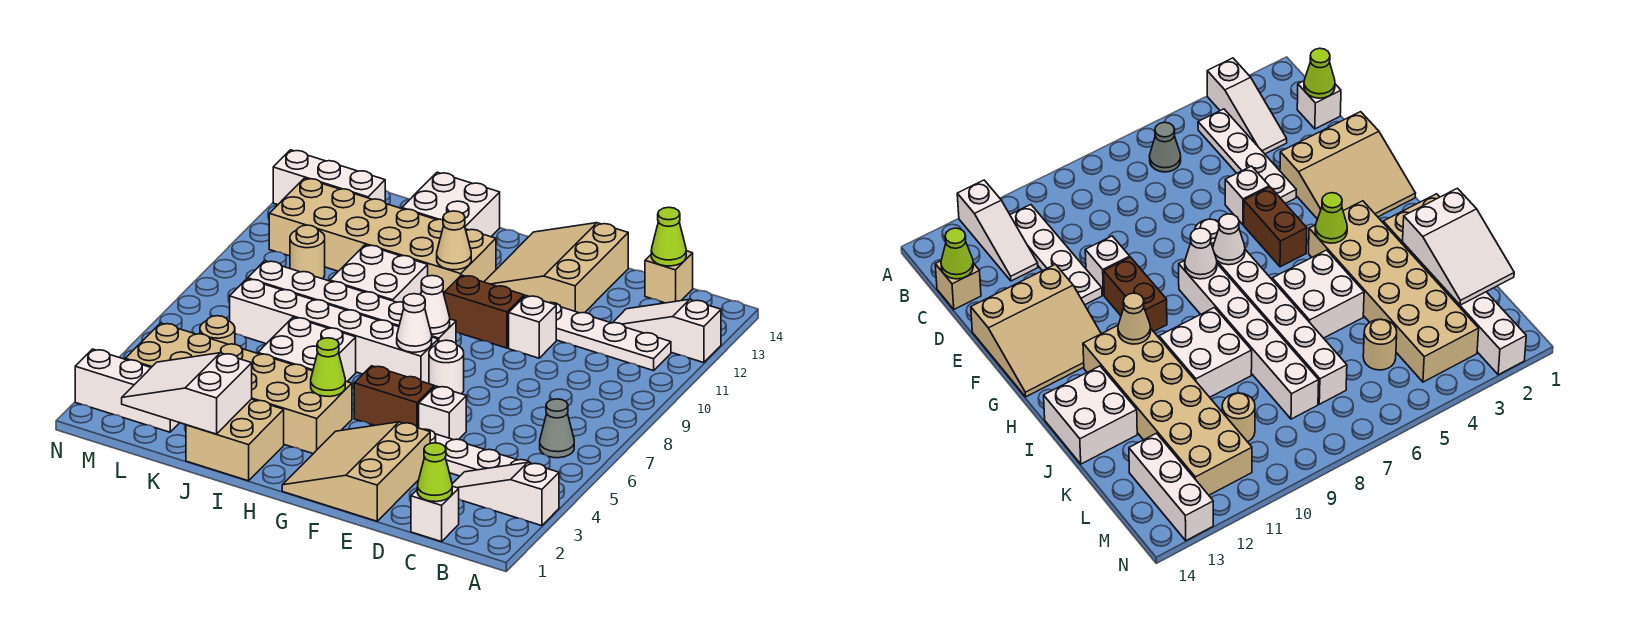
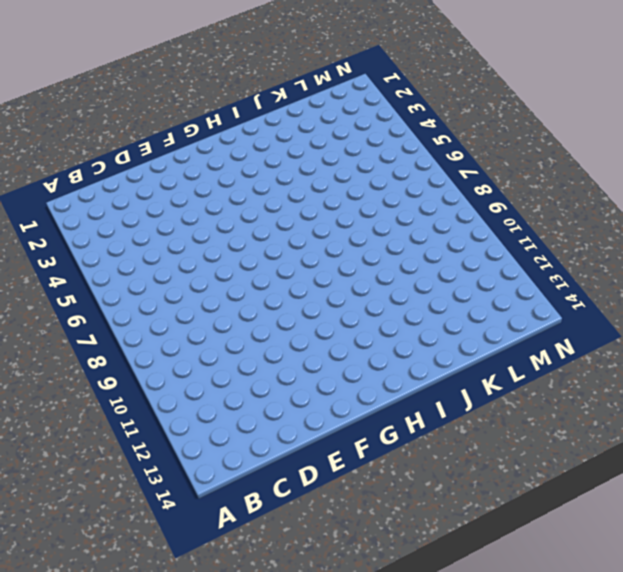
none -> white slope A3:C3 level 1 top A
none -> white slope A12:C12 level 1 top A
none -> white plate B4:E4 level 1
none -> grey cone B6 level 1

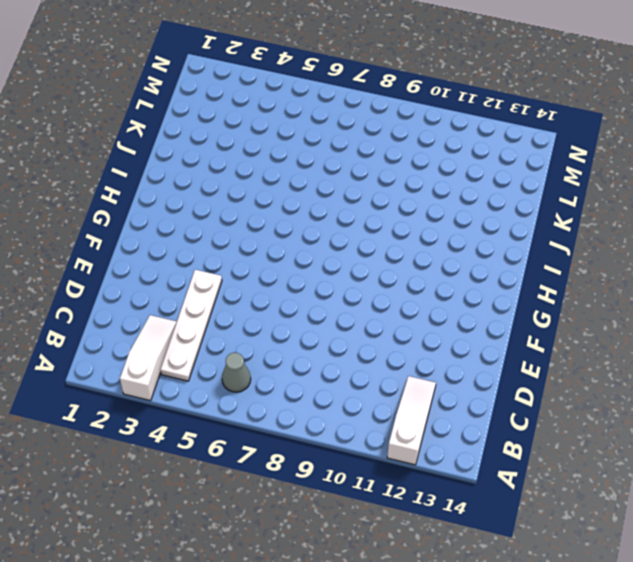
none -> white plate B11:E11 level 1
none -> white brick C1 level 1
none -> tan brick C14 level 1
none -> tan slope E1:G3 level 1 top E

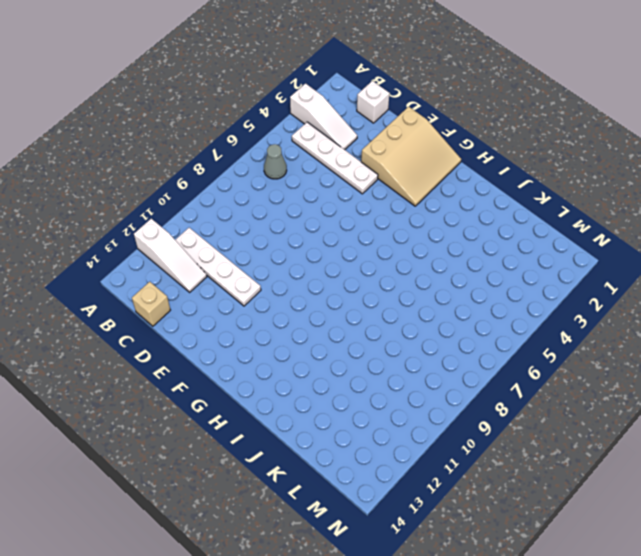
none -> white brick E5 level 1
none -> white brick E10 level 1
none -> tan slope E12:G14 level 1 top E
none -> brown brick F5:G5 level 1

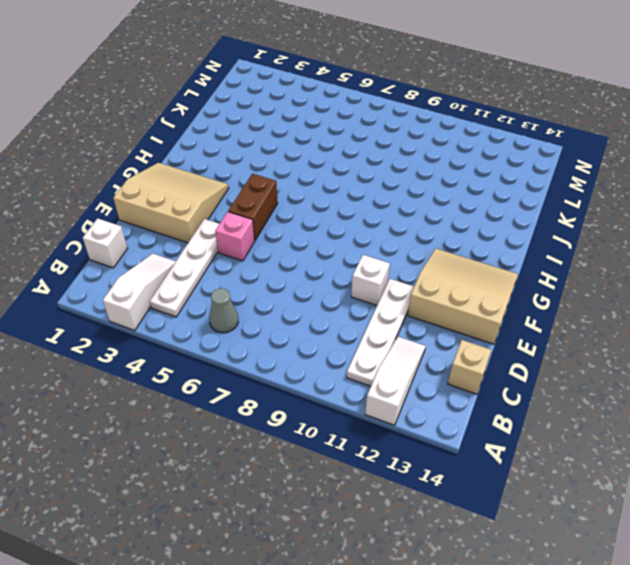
pink brick E5 level 1 -> white brick E5 level 1
none -> white round brick F7 level 1
none -> brown brick F10:G10 level 1
none -> white brick G7:L7 level 1
none -> white brick G8:L8 level 1

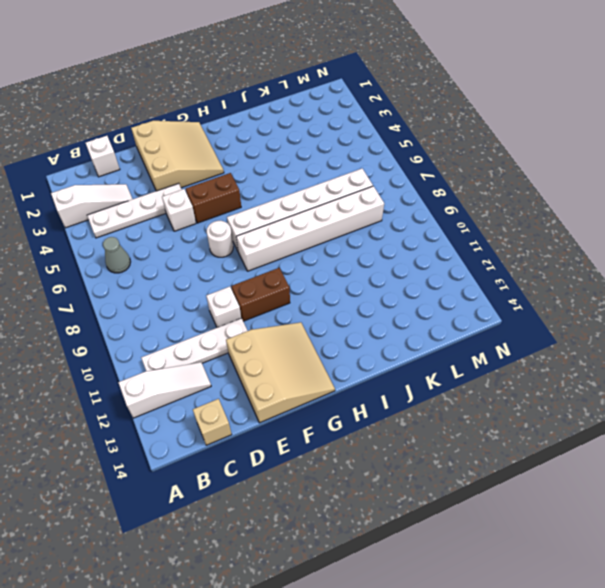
none -> tan brick H3:M4 level 1
none -> tan brick H11:M12 level 1
none -> tan brick I1:J2 level 1
none -> white brick I5:J6 level 1

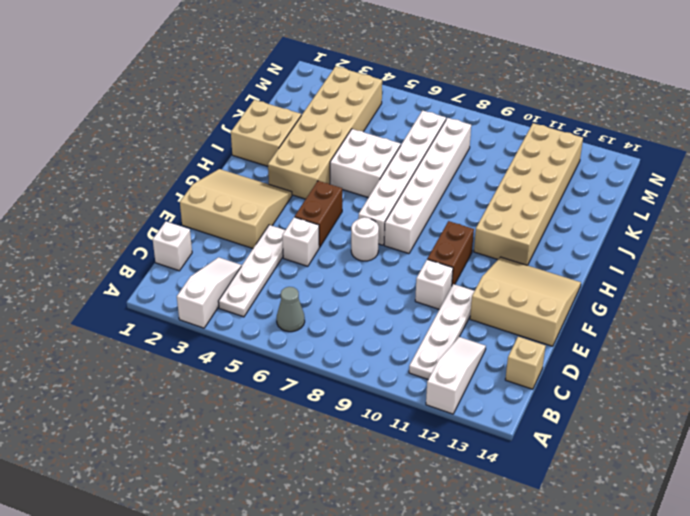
none -> white brick I9:J10 level 1
none -> white brick I13:J14 level 1
none -> white brick L2:N2 level 1
none -> tan round brick L5 level 1

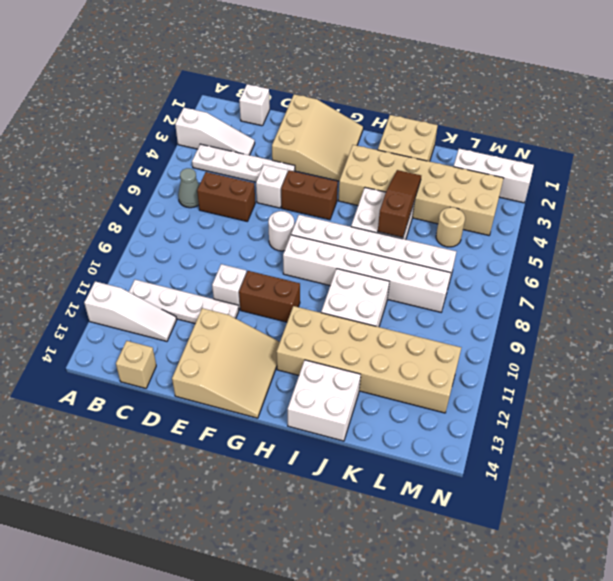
brown brick C6:D6 level 1 -> none
brown slope J4:J6 level 2 top 6 -> none
none -> tan round brick L10 level 1
none -> white brick L13:N13 level 1
none -> lime cone C1 level 2
none -> lime cone C14 level 2

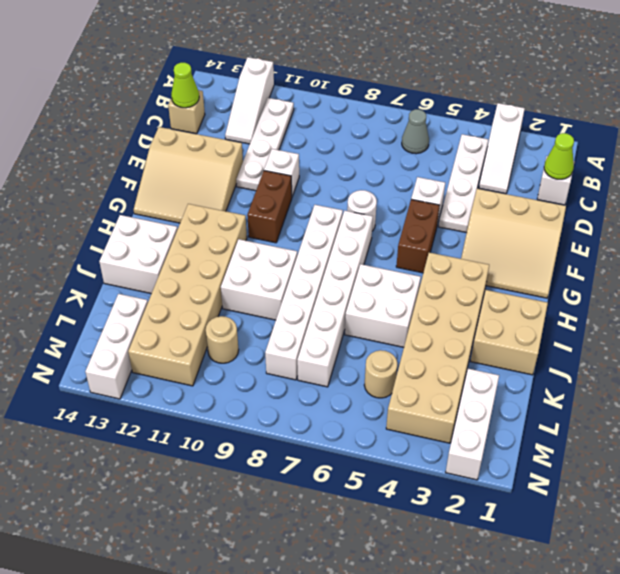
none -> white cone G7 level 2
none -> white cone G8 level 2
none -> lime cone H4 level 2
none -> tan cone H11 level 2

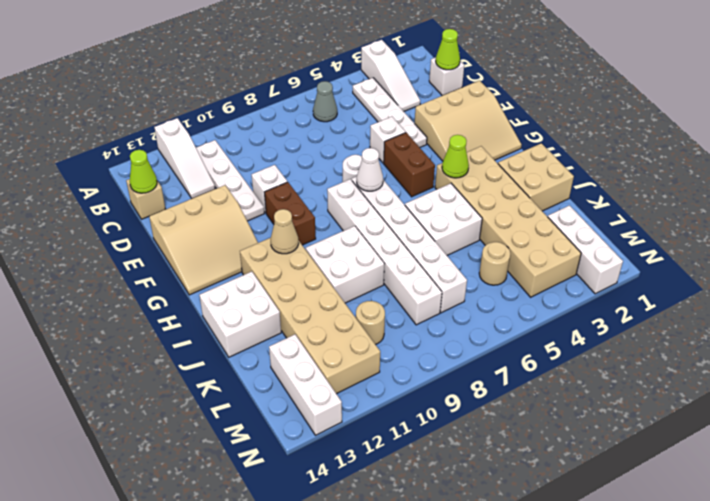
none -> white cone G8 level 2
none -> white slope J1:L2 level 2 top J

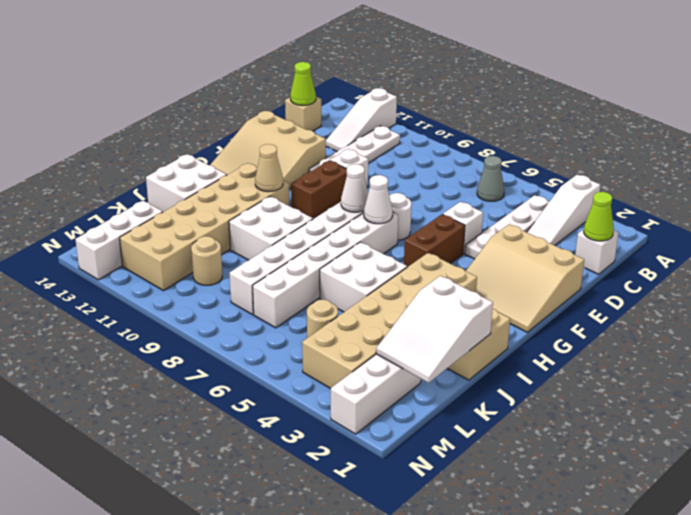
none -> lime cone H4 level 2

